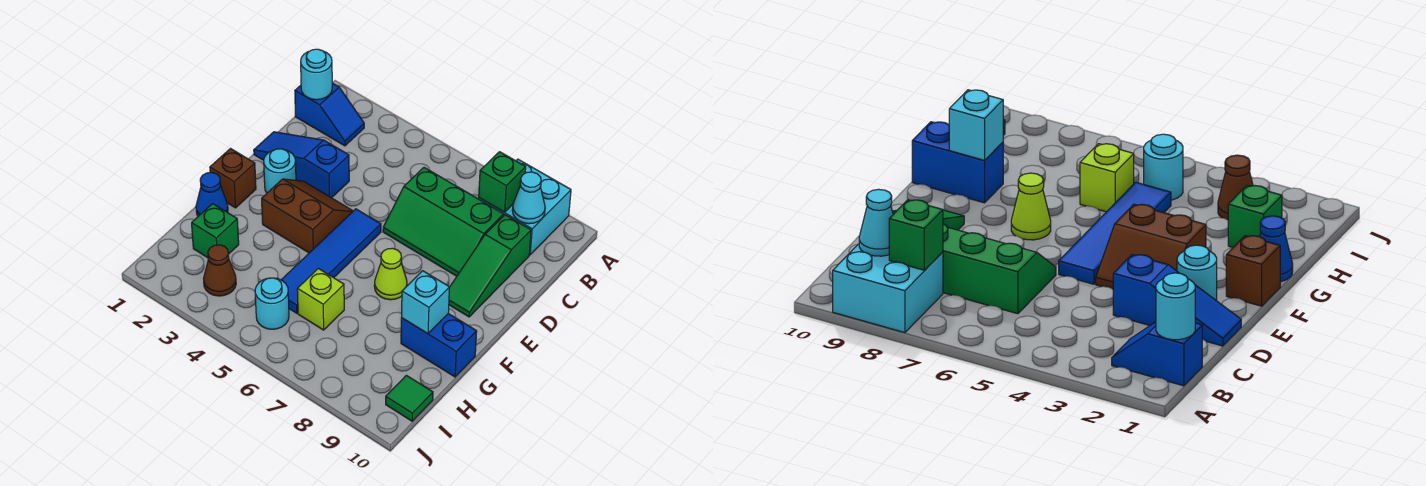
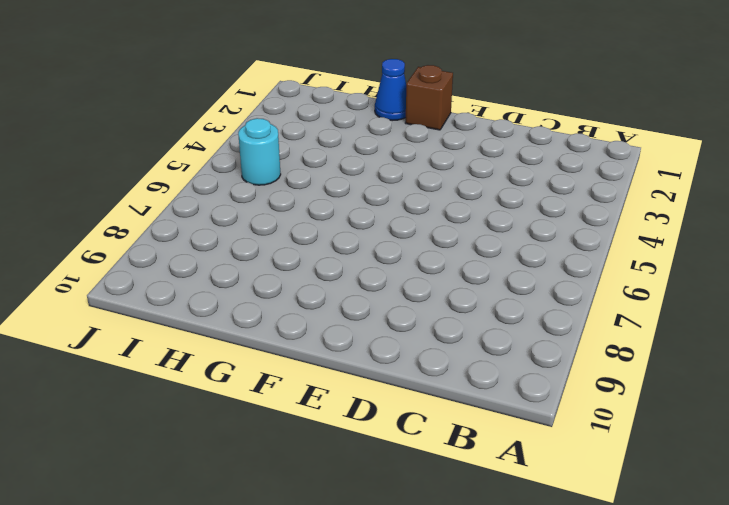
none -> cyan brick A8:B9 level 1
none -> blue slope B1:B2 level 1 top 1
none -> green slope C6:D8 level 1 top C

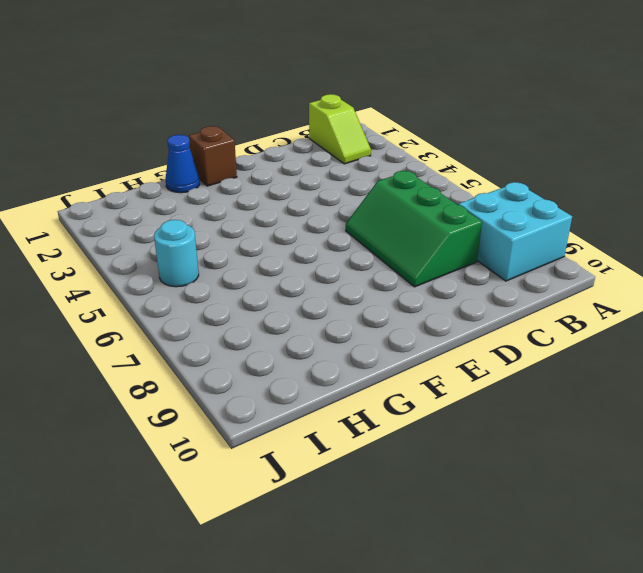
lime slope B1:B2 level 1 top 1 -> blue slope B1:B2 level 1 top 1
none -> green slope C9:E9 level 1 top C
none -> blue slope D1:D3 level 1 top 3
none -> cyan round brick E2 level 1

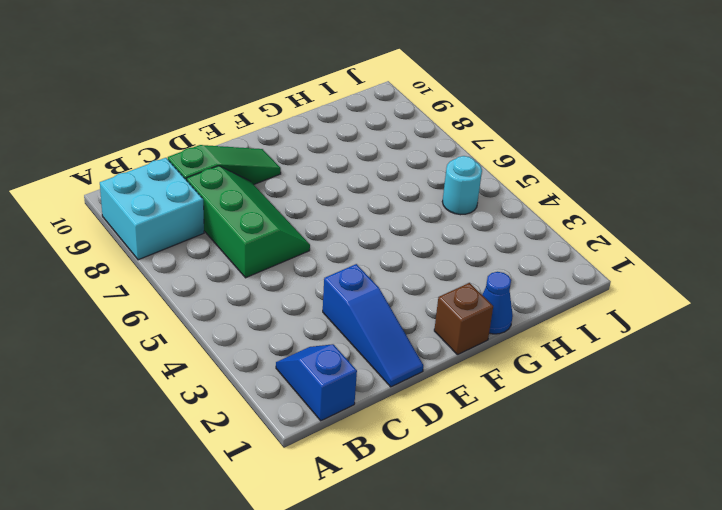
none -> cyan round brick E2 level 1
none -> brown slope E3:F4 level 1 top F
none -> blue tile E5:H5 level 1

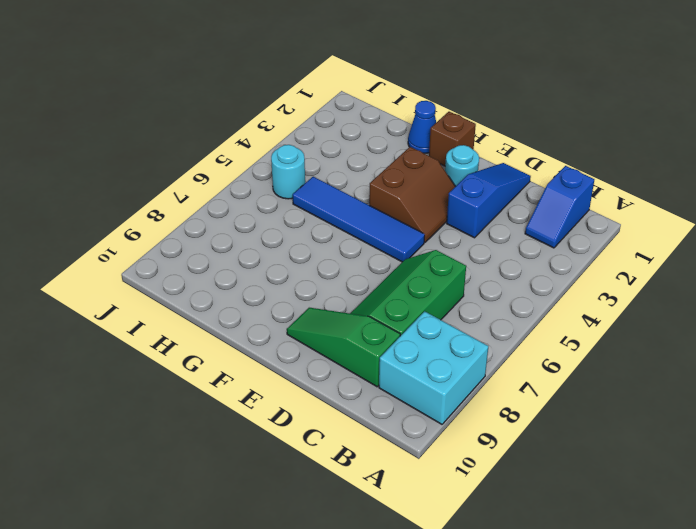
none -> lime cone F7 level 1
none -> blue brick G9:G10 level 1
none -> green brick H2 level 1

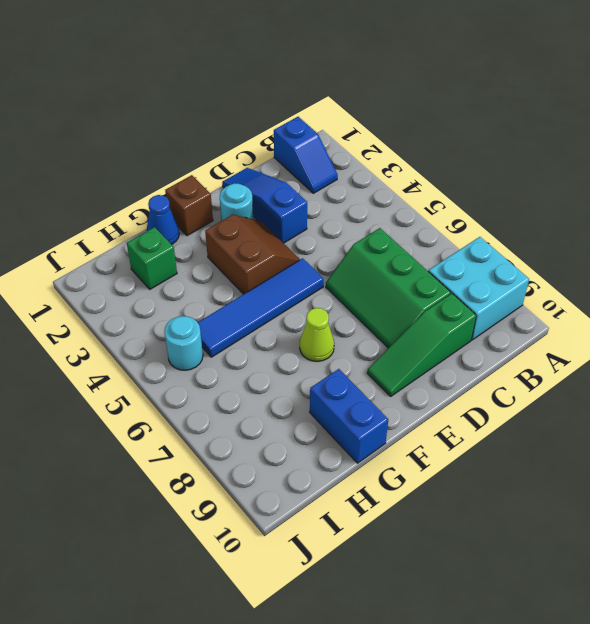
none -> lime brick H6 level 1
none -> brown cone I3 level 1
none -> green tile I10 level 1

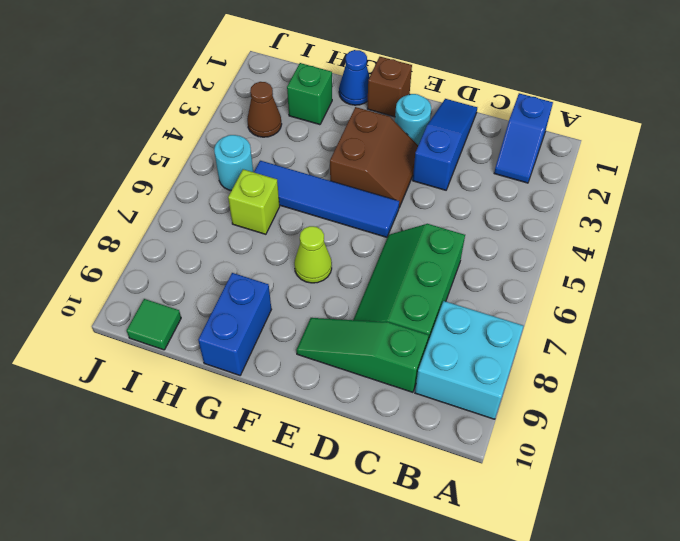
none -> cyan round brick B1 level 2
none -> green brick B8 level 2
none -> cyan cone B9 level 2

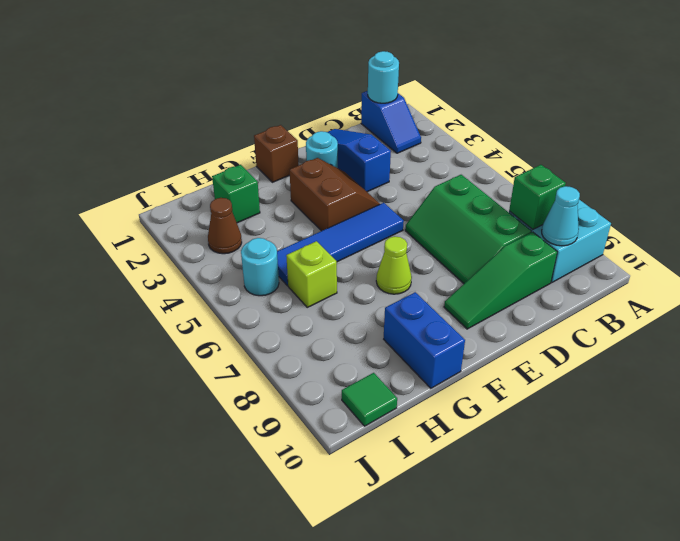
none -> blue cone G1 level 1
none -> cyan brick G9 level 2

